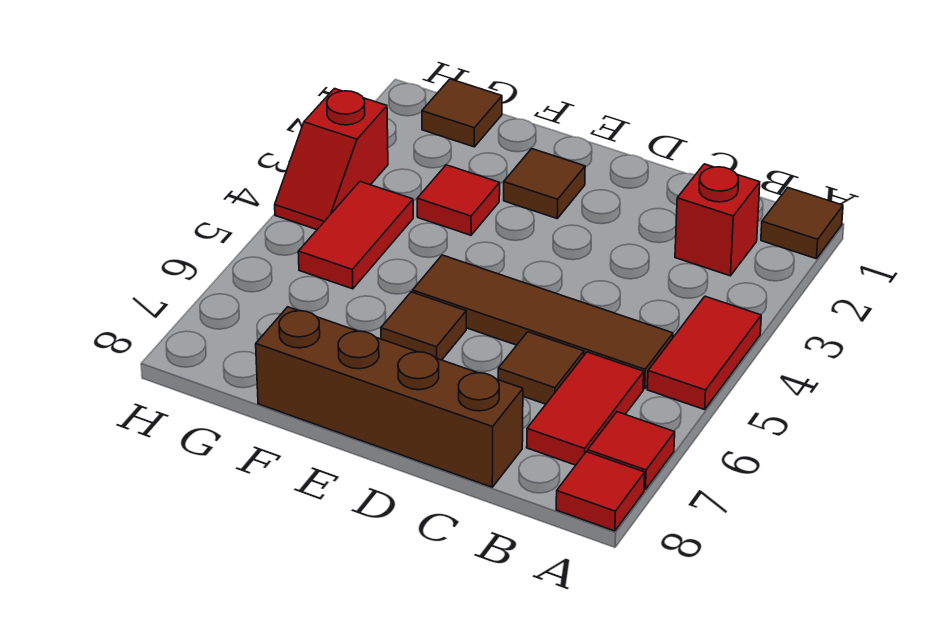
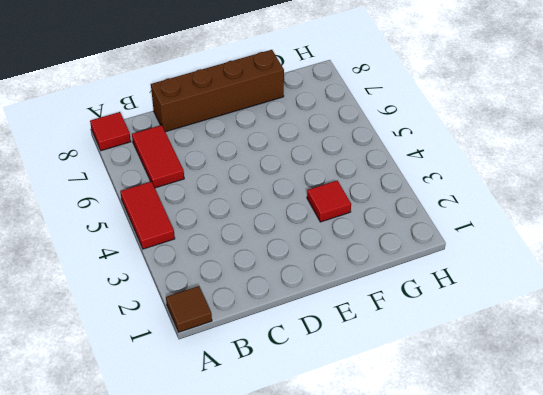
none -> red tile A7 level 1
none -> red brick B2 level 1
none -> brown tile B5:E5 level 1

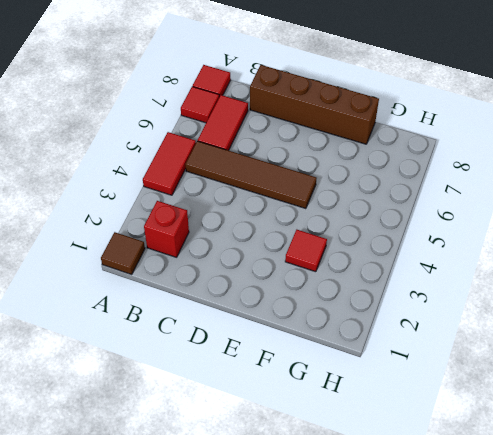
none -> brown tile C6 level 1
none -> brown tile E2 level 1
none -> brown tile E6 level 1

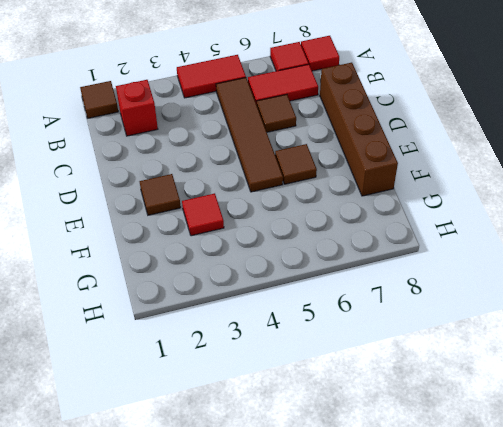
none -> brown tile G1 level 1
none -> red tile G4:G5 level 1
none -> red slope H3:H4 level 1 top 3

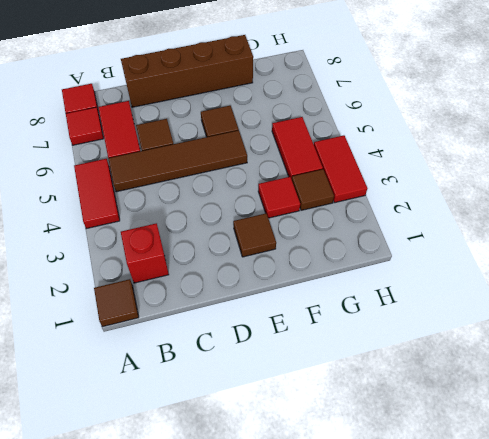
brown tile G3 level 1 -> brown tile G1 level 1
red tile H3:H4 level 1 -> red slope H3:H4 level 1 top 3

